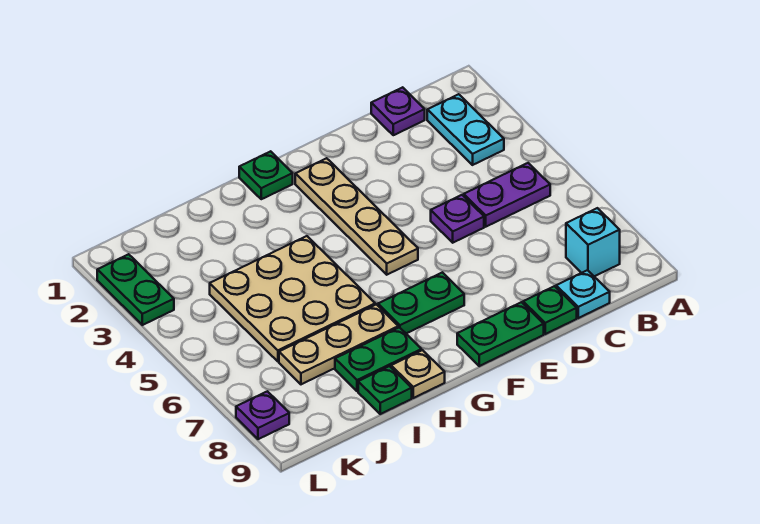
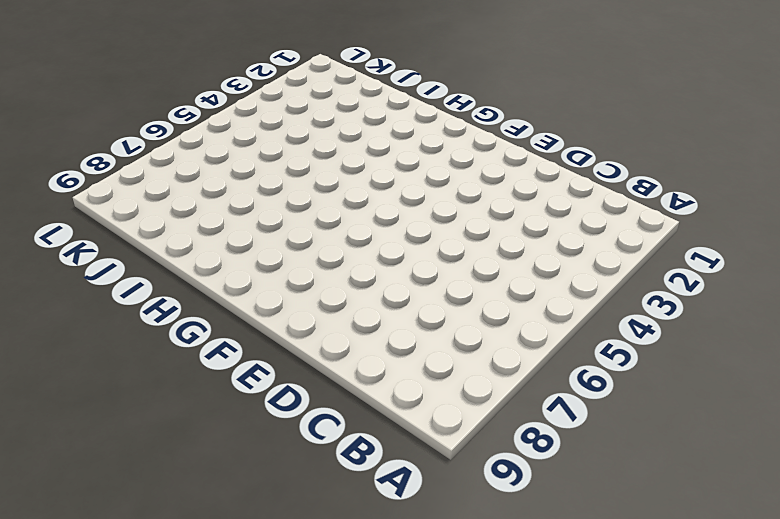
none -> cyan plate B2:B3 level 1
none -> purple plate B5:C5 level 1
none -> cyan brick B8 level 1

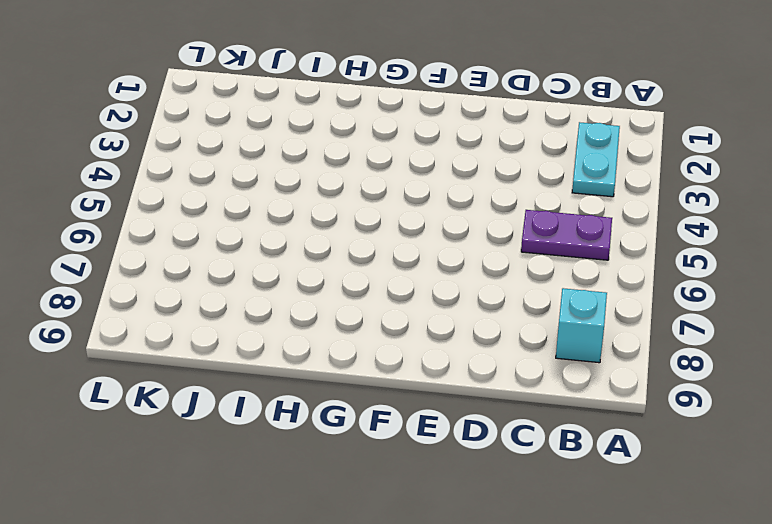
none -> purple plate C1 level 1
none -> cyan plate C9 level 1
none -> purple plate D5 level 1

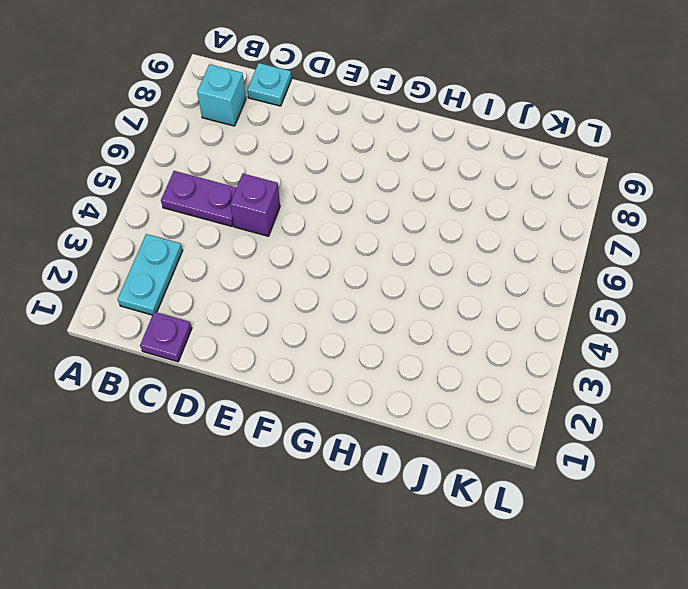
purple brick D5 level 1 -> purple plate D5 level 1
none -> green plate D9 level 1
none -> green plate E9:F9 level 1
none -> tan plate F2:F5 level 1

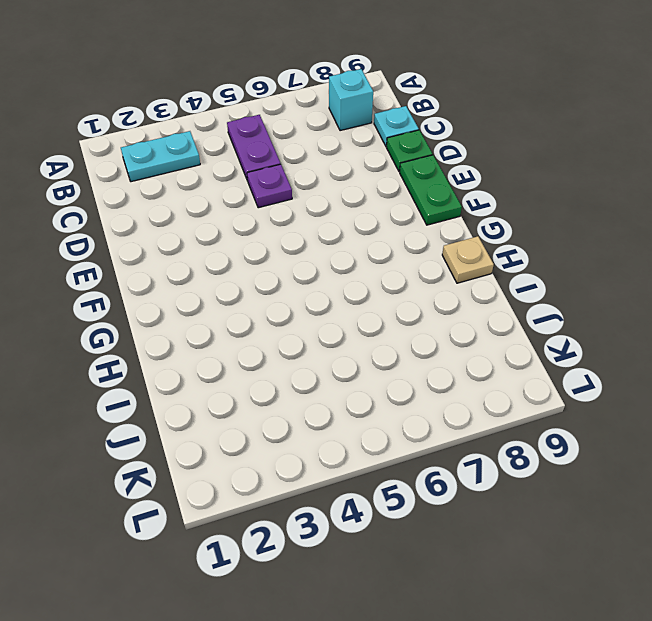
none -> purple plate C1 level 1
none -> tan plate F2:F5 level 1
none -> green plate F7:G7 level 1

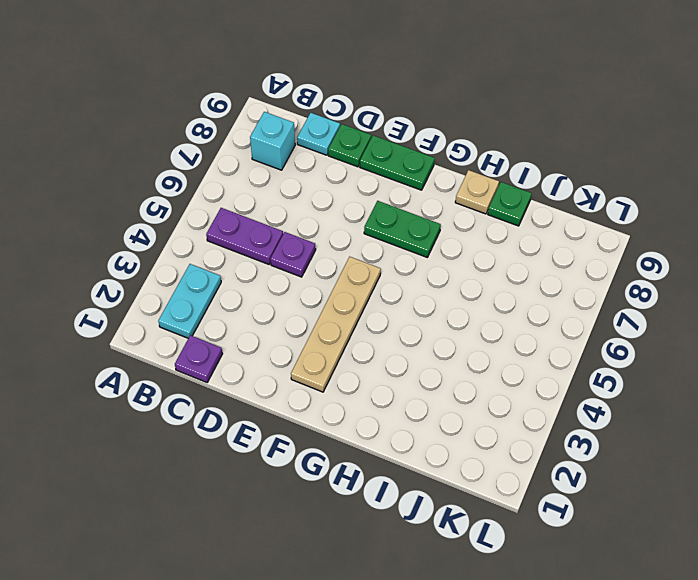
none -> green plate G1 level 1
none -> tan plate H4:J6 level 1
none -> tan plate H7:J7 level 1

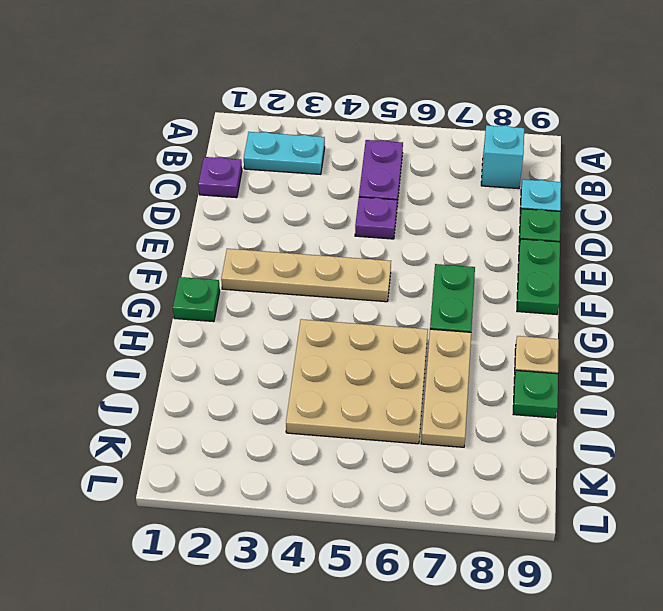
none -> green plate H8:I8 level 1
none -> green plate L2:L3 level 1
none -> purple plate L8 level 1

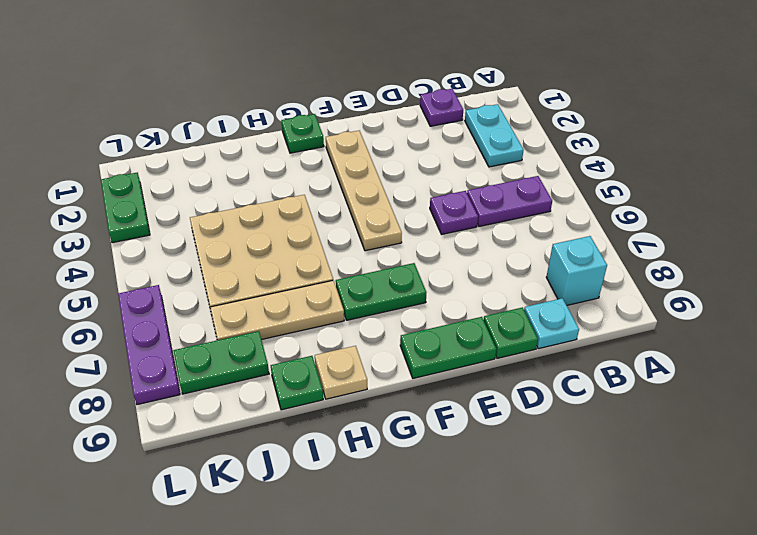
green plate J8:K8 level 1 -> green plate H8:I8 level 1
purple plate L6:L8 level 1 -> purple plate L8 level 1

